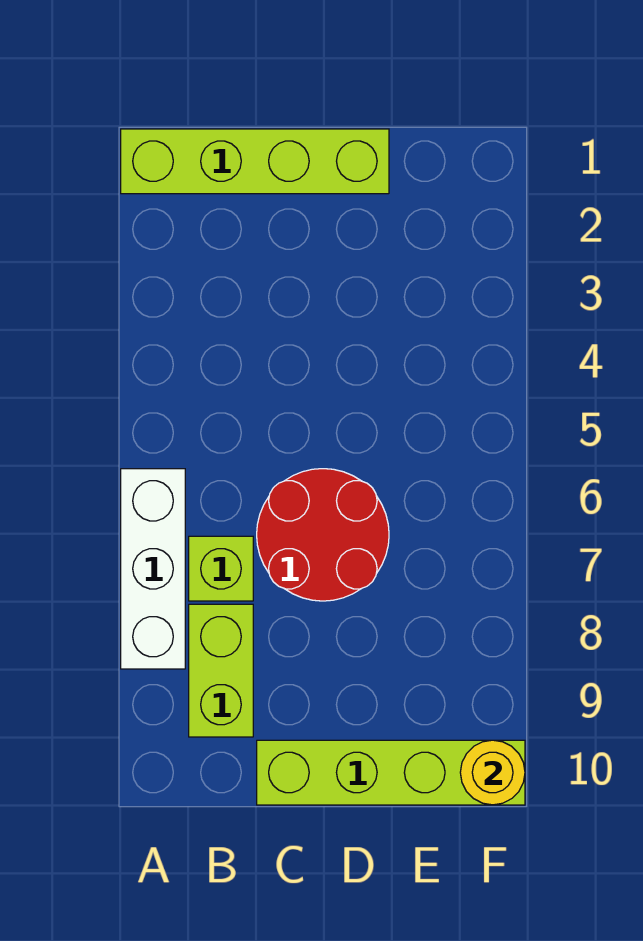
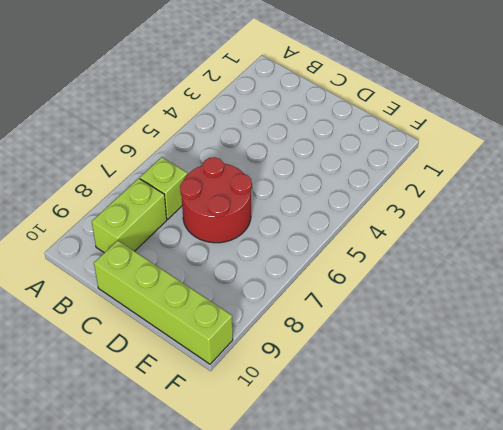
none -> lime brick A1:D1 level 1
none -> white brick A6:A8 level 1

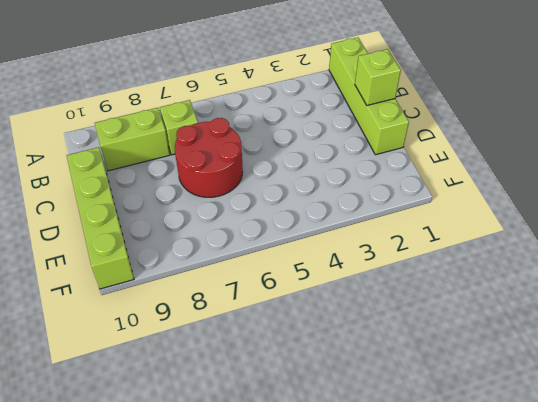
lime brick C1 level 2 -> none
none -> white brick A6:A8 level 1
none -> yellow round brick F10 level 2

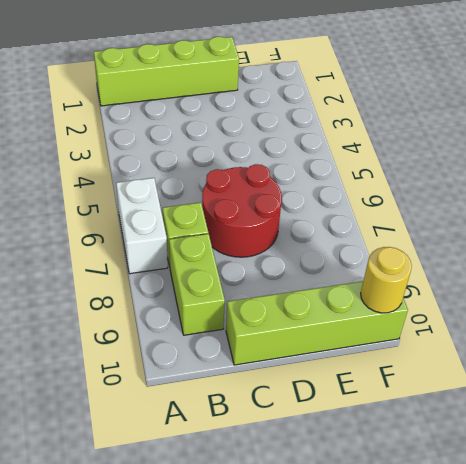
white brick A6:A7 level 1 -> white brick A6:A8 level 1

